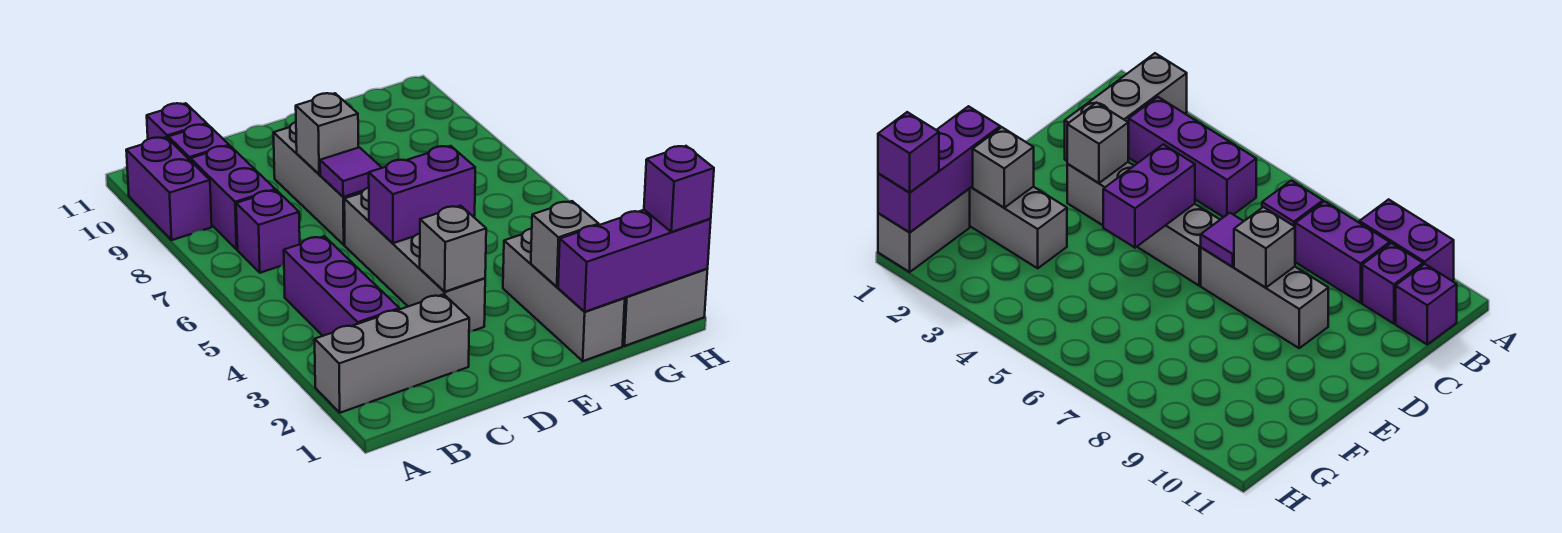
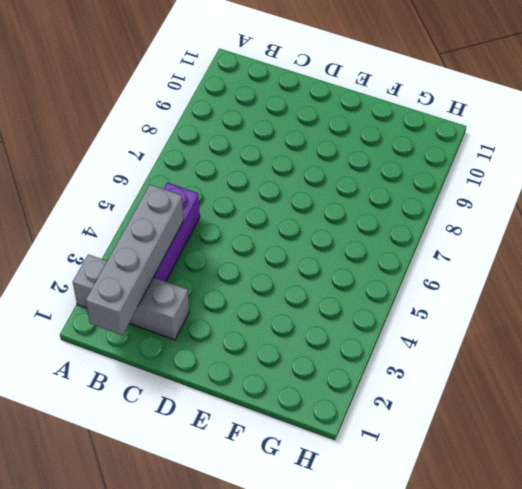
grey brick B1:B4 level 2 -> grey brick D3:D6 level 1
none -> purple brick A9:A10 level 1
none -> purple brick B7 level 1
none -> purple brick B8:B9 level 1

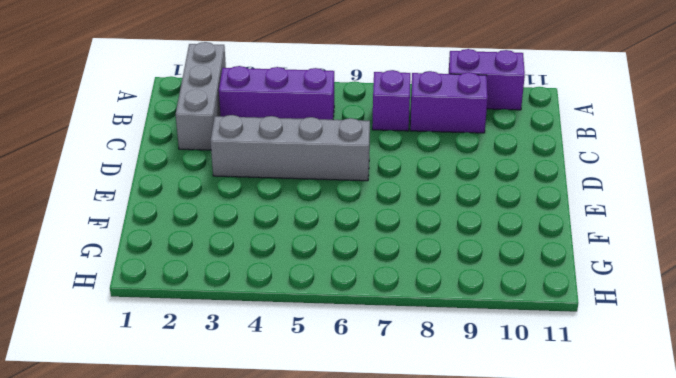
none -> purple brick B10 level 1
none -> purple brick B11 level 1
none -> grey brick D7:D9 level 1

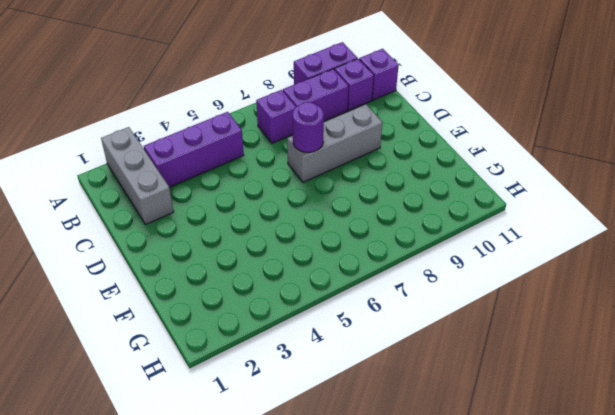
purple round brick D7 level 2 -> purple tile D7 level 2
none -> grey brick D3:D6 level 1
none -> grey brick F1:F3 level 1
none -> grey brick G1:H1 level 1

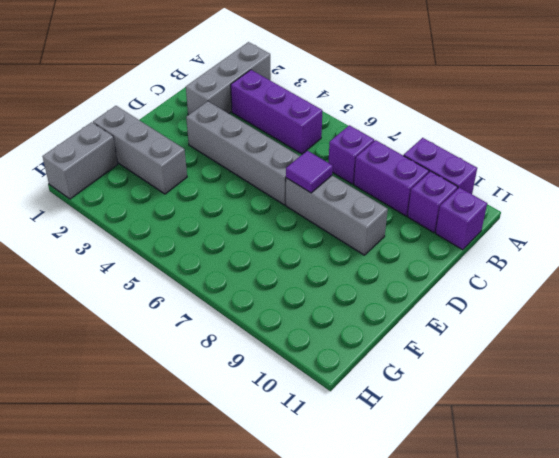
none -> grey brick D3 level 2
none -> purple brick D5:E5 level 2
none -> grey brick D8 level 2

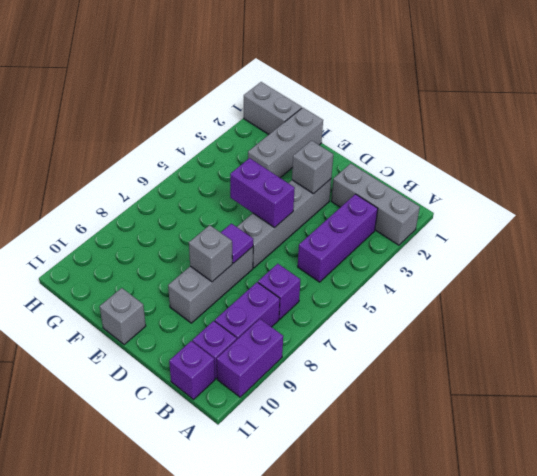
grey brick E11 level 1 -> grey brick F2 level 2
none -> purple brick F1:H1 level 2
none -> purple brick H1 level 3

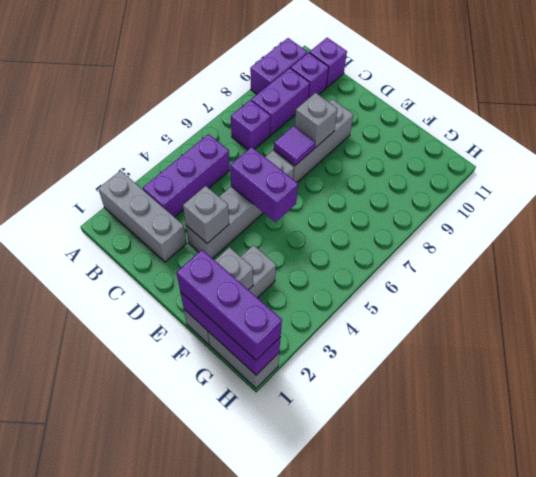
purple brick F1:H1 level 3 -> purple brick H1 level 3

